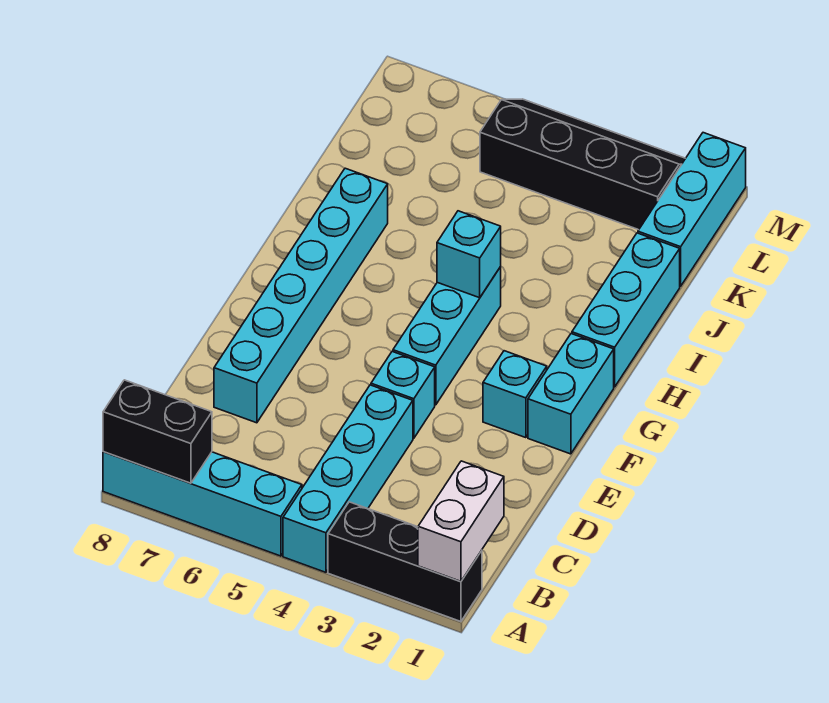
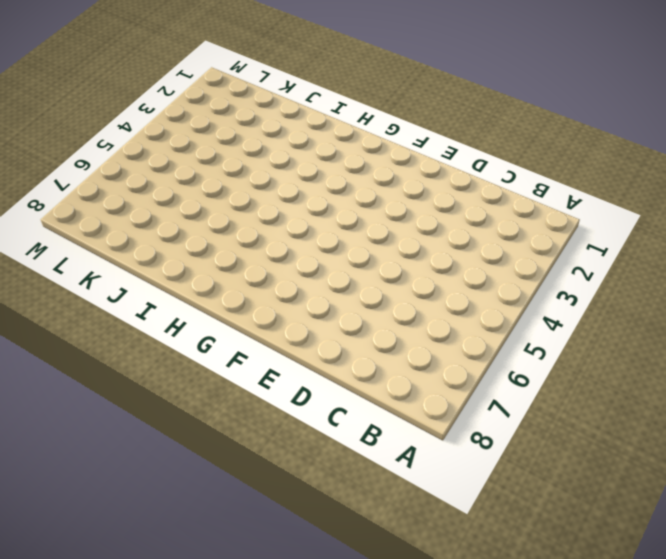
none -> black brick A1:A3 level 1
none -> cyan brick A4:D4 level 1
none -> cyan brick A5:A8 level 1

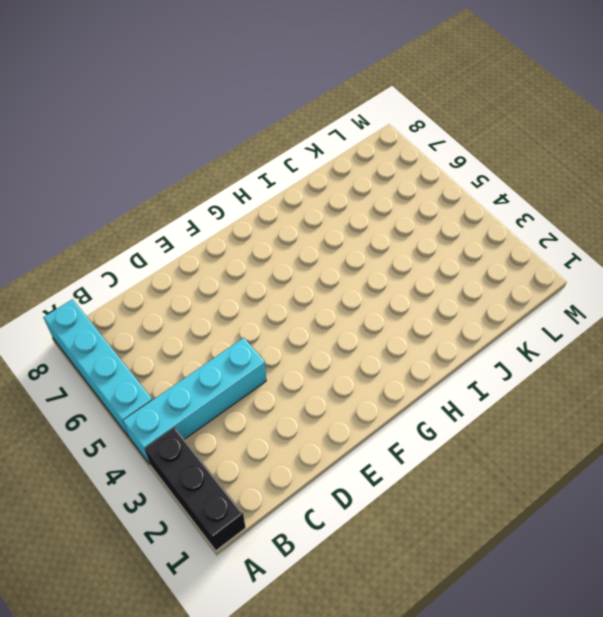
none -> cyan brick D7:I7 level 1
none -> cyan brick E4 level 1
none -> cyan brick F1:G1 level 1

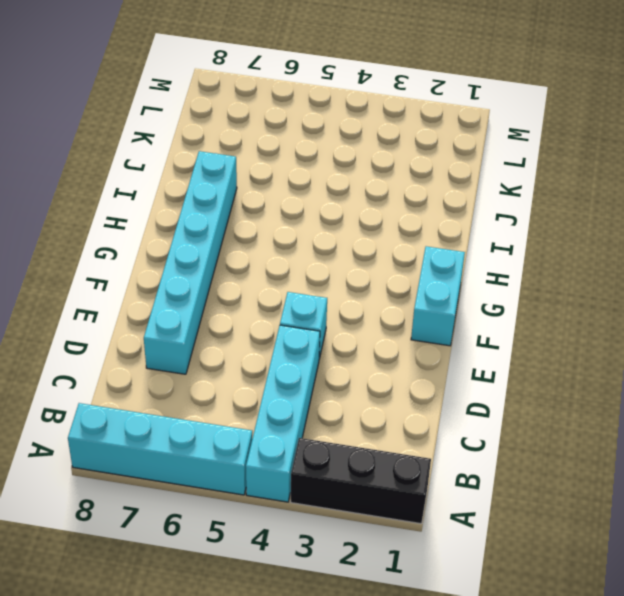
none -> cyan brick F2 level 1
none -> cyan brick F4:H4 level 1
none -> cyan brick H1:J1 level 1

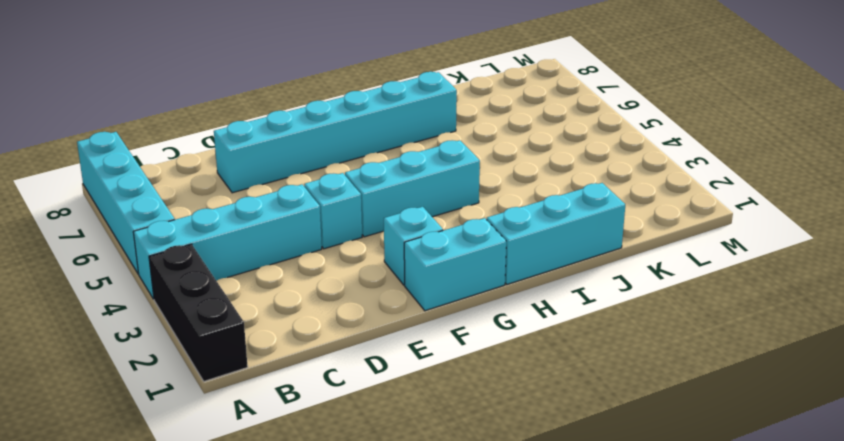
none -> cyan brick K1:M1 level 1
none -> black slope L2:M5 level 1 top L
none -> white brick A1:B1 level 2

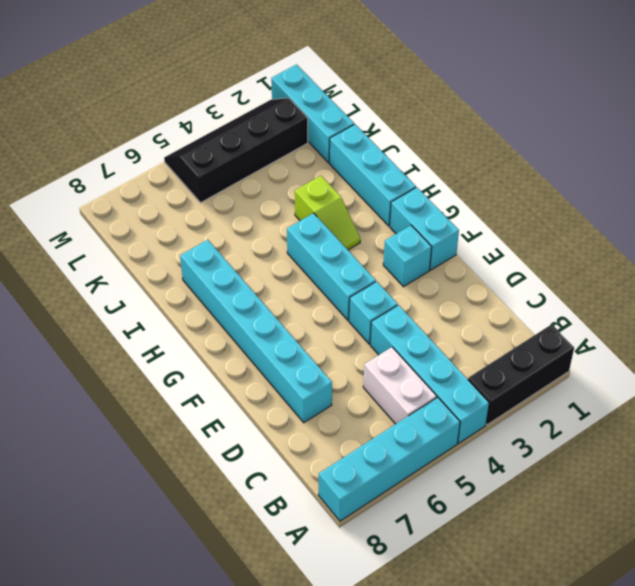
white brick B5:C5 level 1 -> white brick A1:B1 level 2
lime slope H3:I3 level 1 top I -> none
none -> black brick A7:A8 level 2
none -> cyan brick H4 level 2

